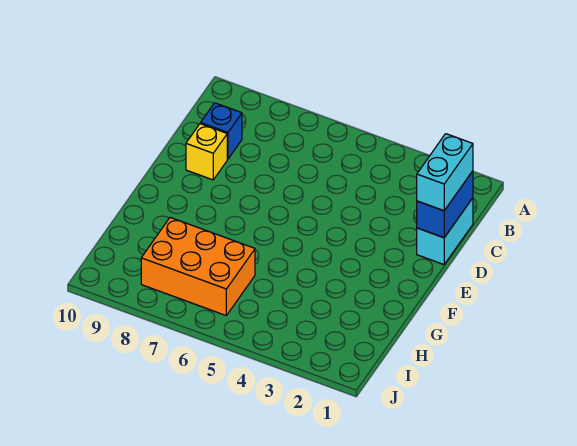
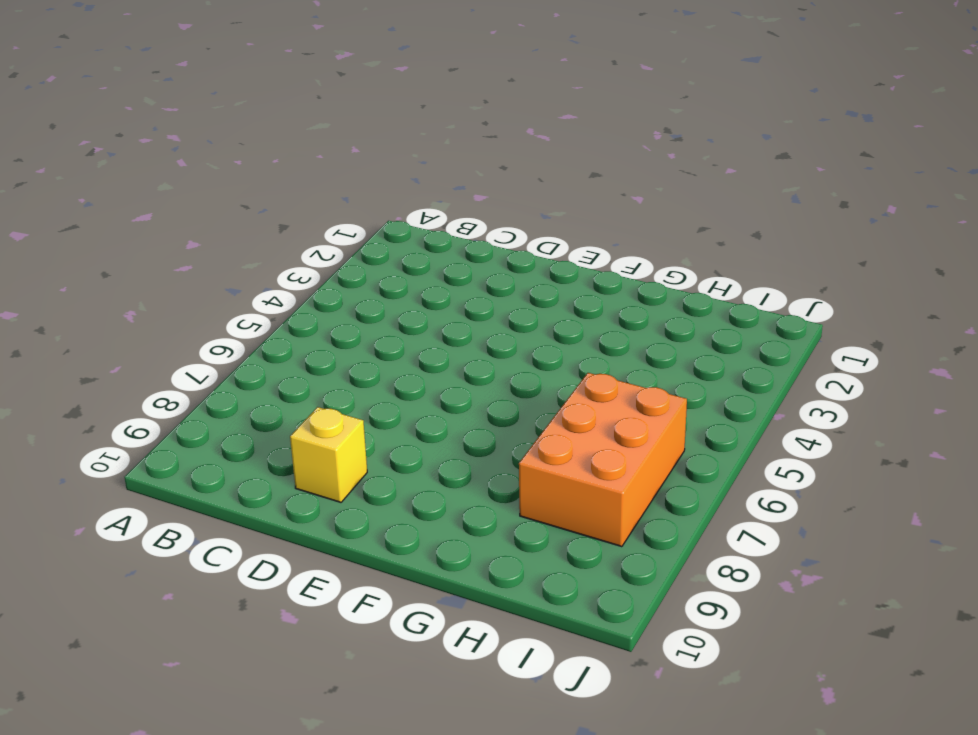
none -> cyan brick C1:D1 level 1
none -> blue brick C9 level 1

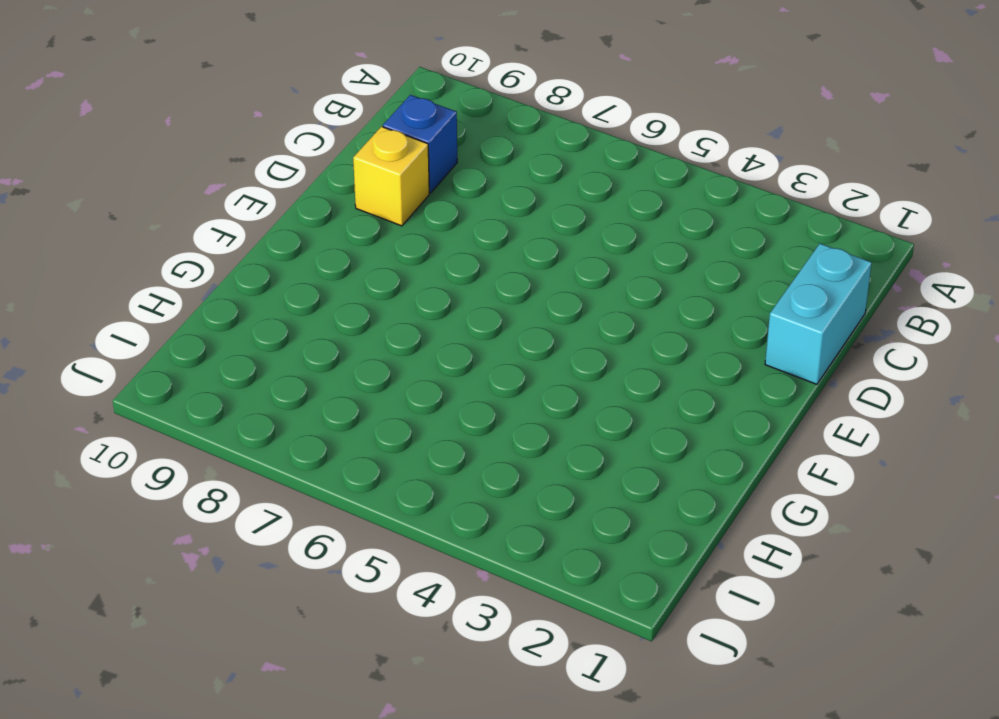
none -> orange brick H6:I8 level 1
none -> blue brick C1:D1 level 2

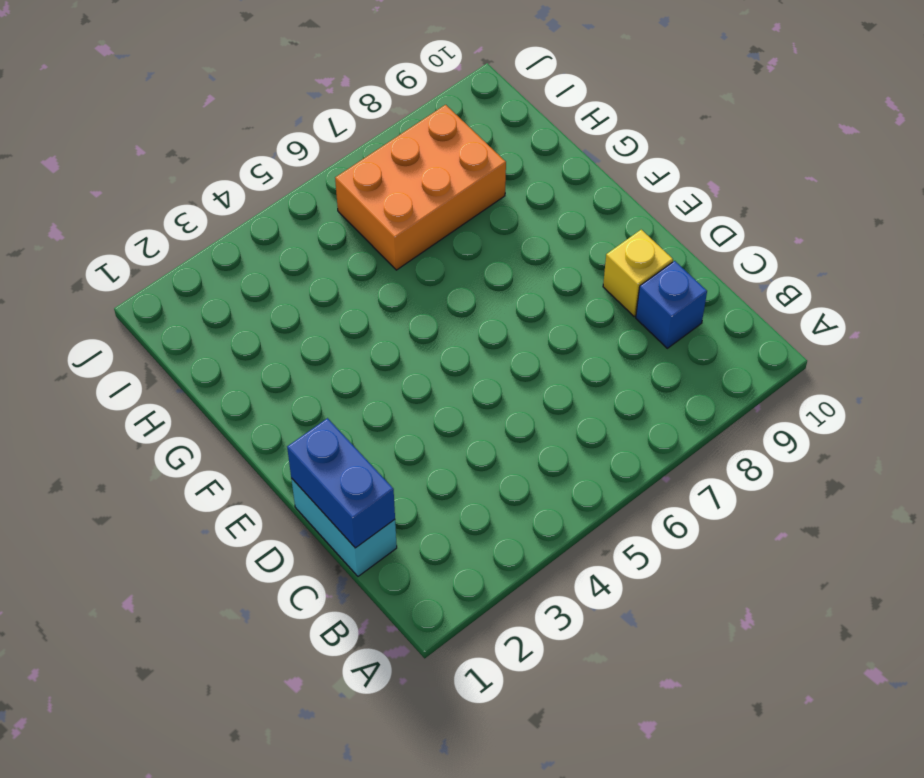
none -> cyan brick C1:D1 level 3

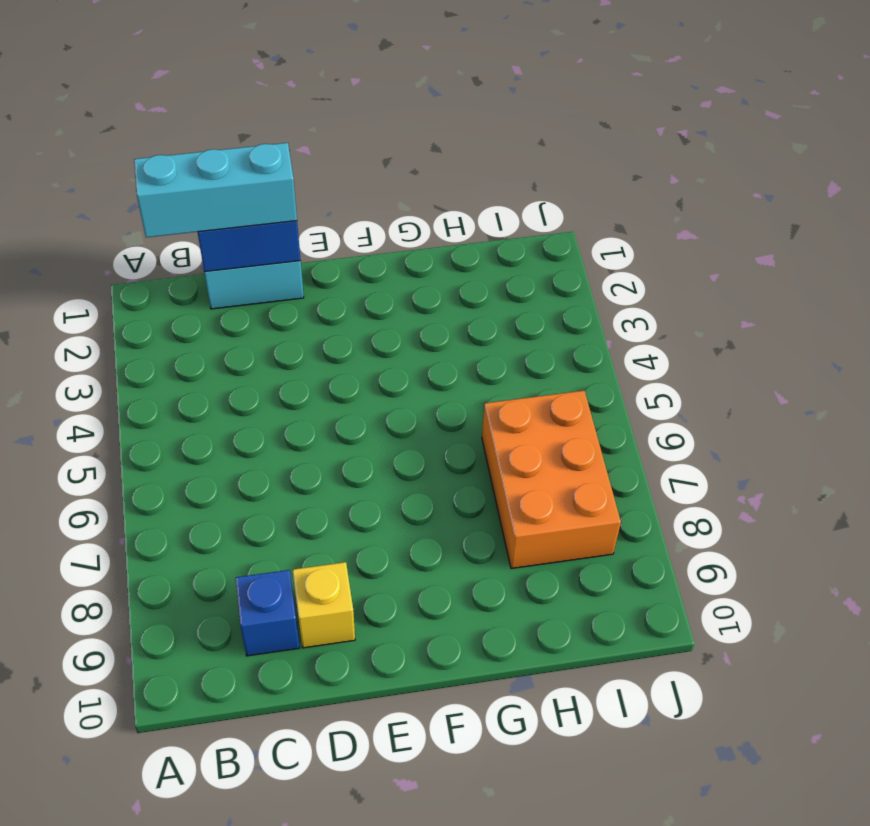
cyan brick B1:D1 level 3 -> cyan brick C1:D1 level 3

